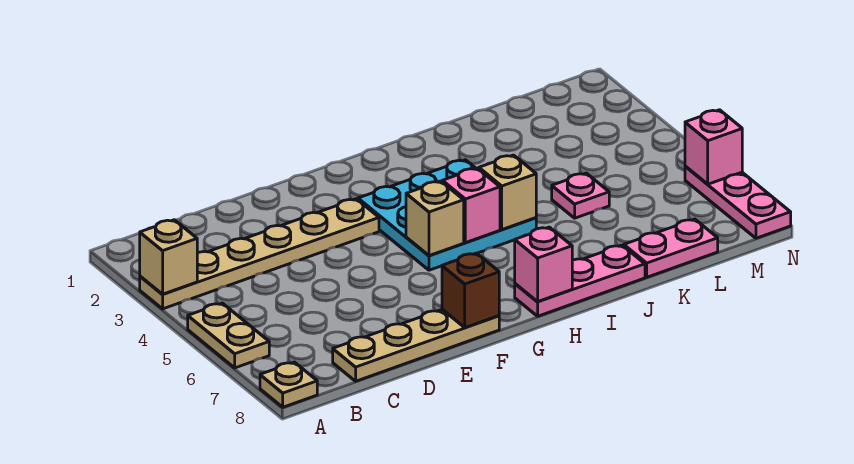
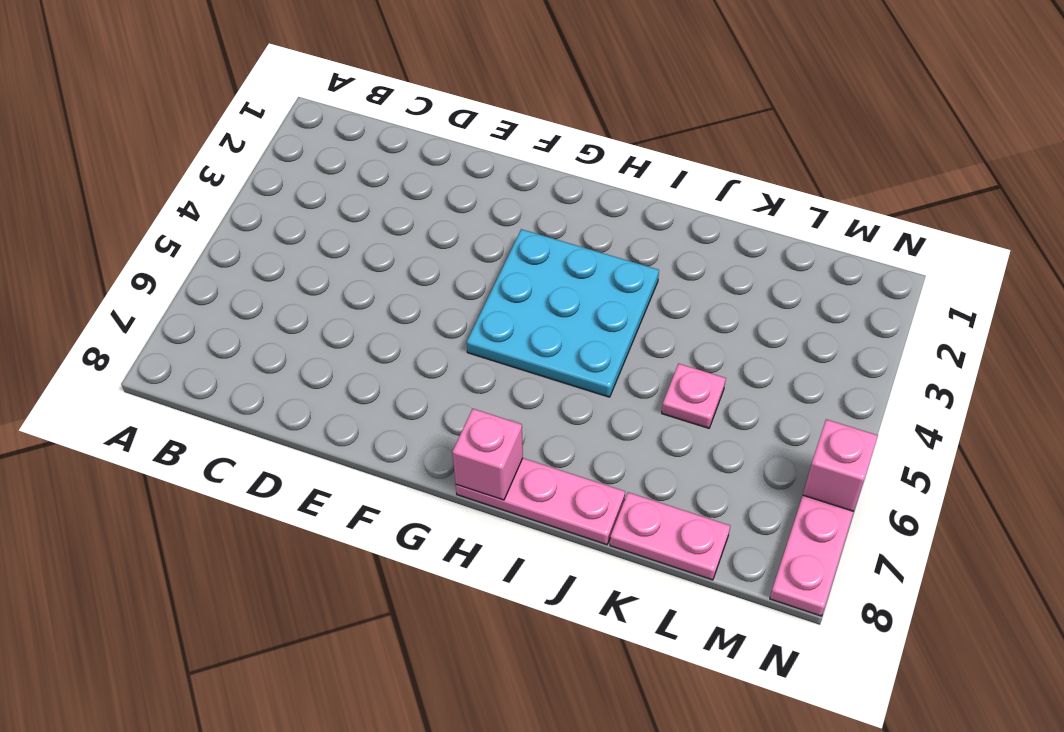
none -> tan plate A3:F3 level 1
none -> tan plate A5:A6 level 1
none -> tan plate A8 level 1

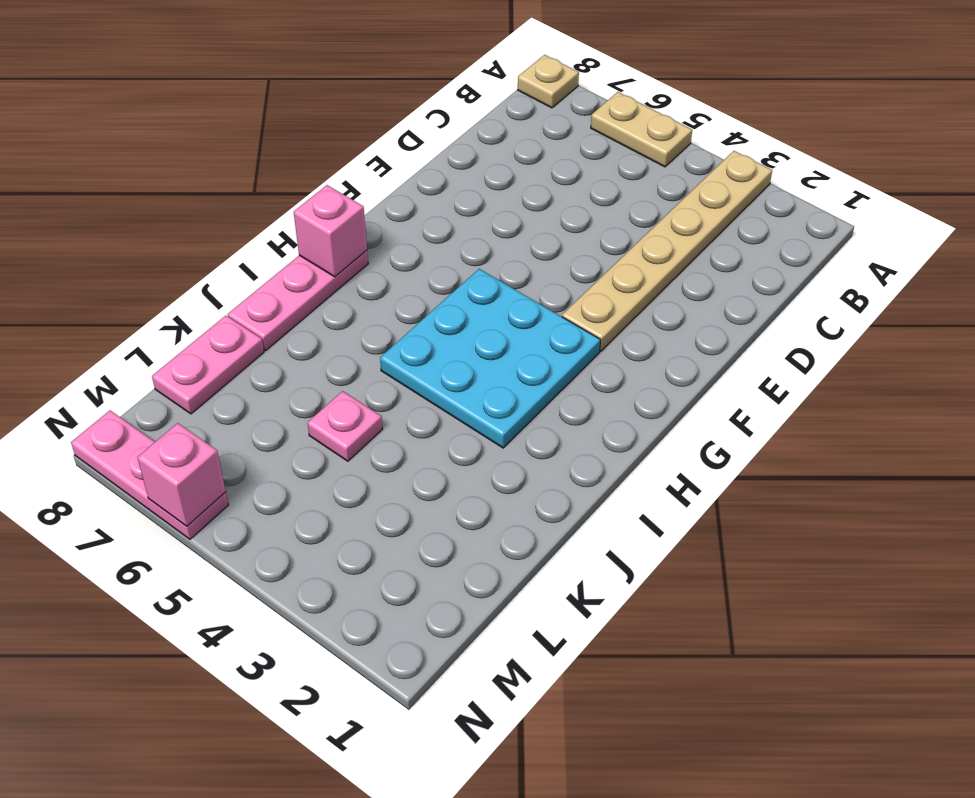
none -> tan plate C8:F8 level 1
none -> tan brick A3 level 2
none -> brown brick F8 level 2

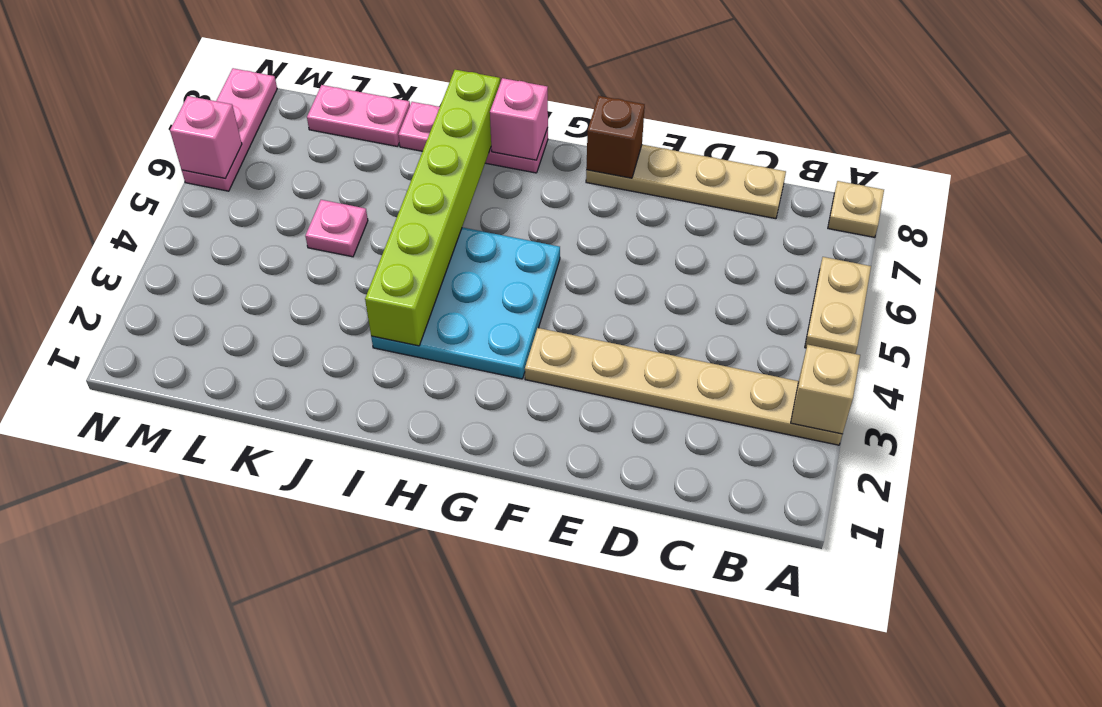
lime brick I3:I8 level 2 -> tan brick I5 level 2
none -> tan brick G5 level 2
none -> pink brick H5 level 2

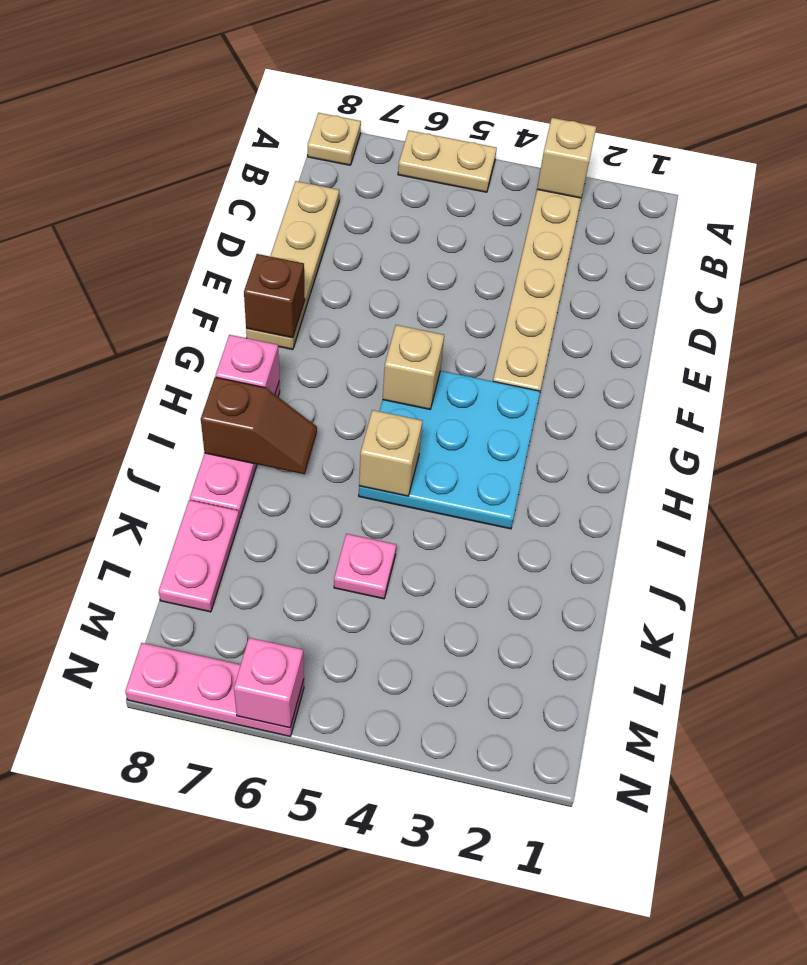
brown slope I7:I8 level 2 top 8 -> none
none -> pink brick H5 level 2

